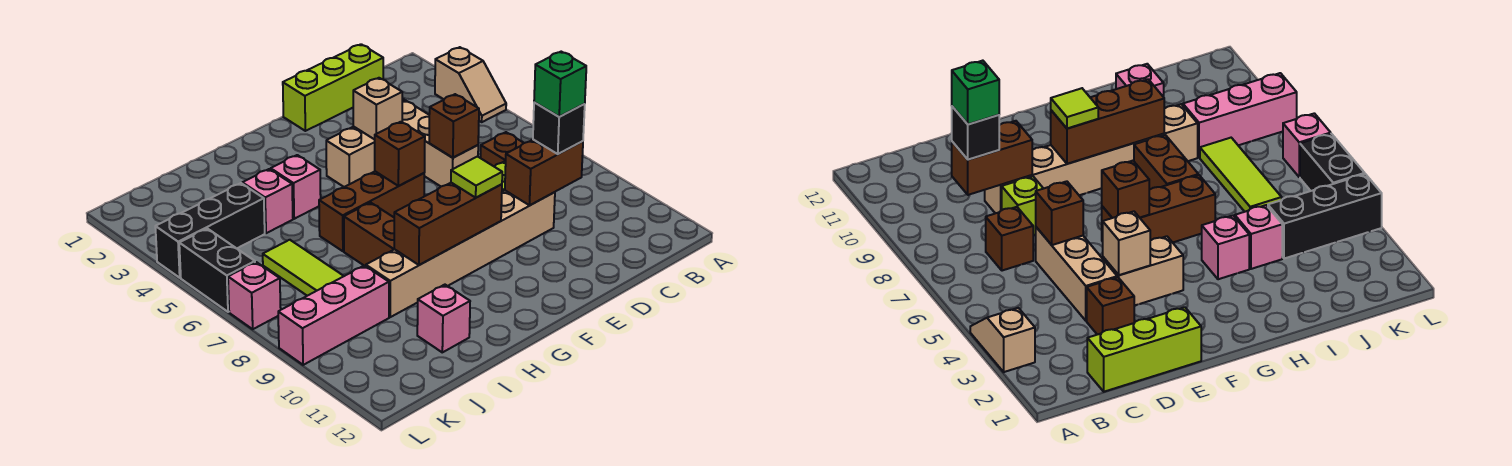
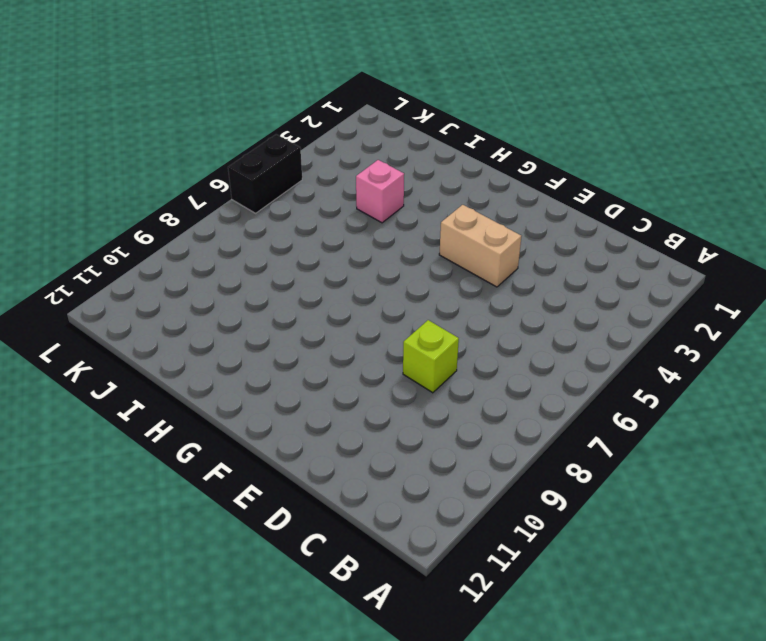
none -> tan slope A3:A4 level 1 top 3
none -> lime brick C1:E1 level 1
none -> brown brick C7 level 1

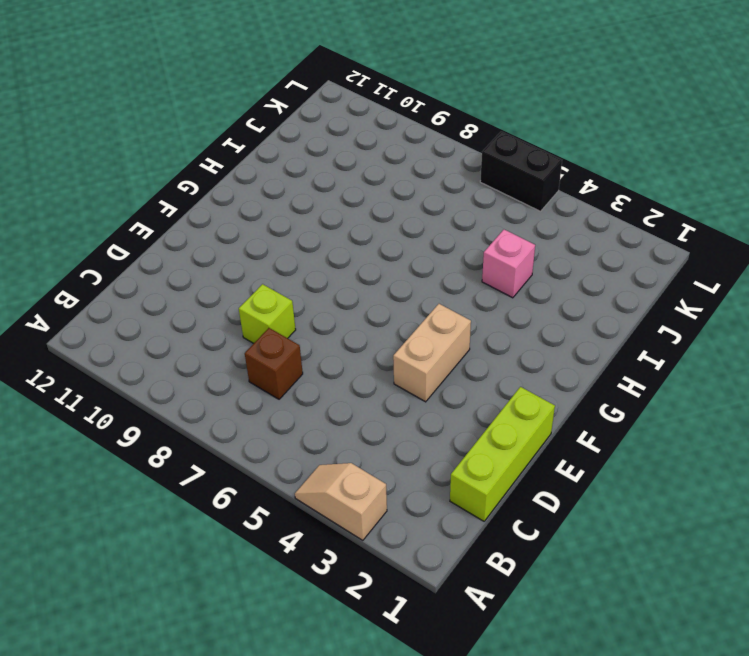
none -> brown brick D3 level 1
none -> tan brick D4:D6 level 1
none -> tan brick D9:I9 level 1

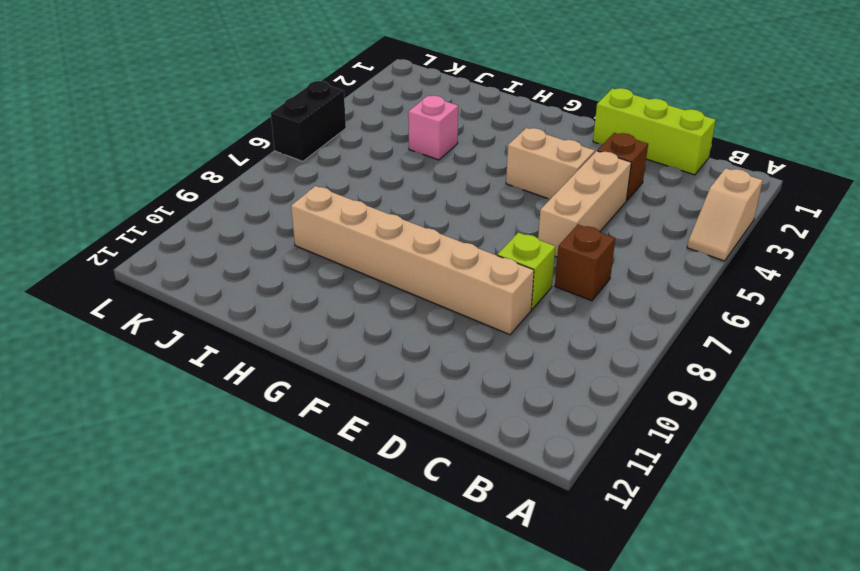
none -> brown brick F6:H6 level 1
none -> pink brick H4 level 1
none -> brown brick H7:H8 level 1

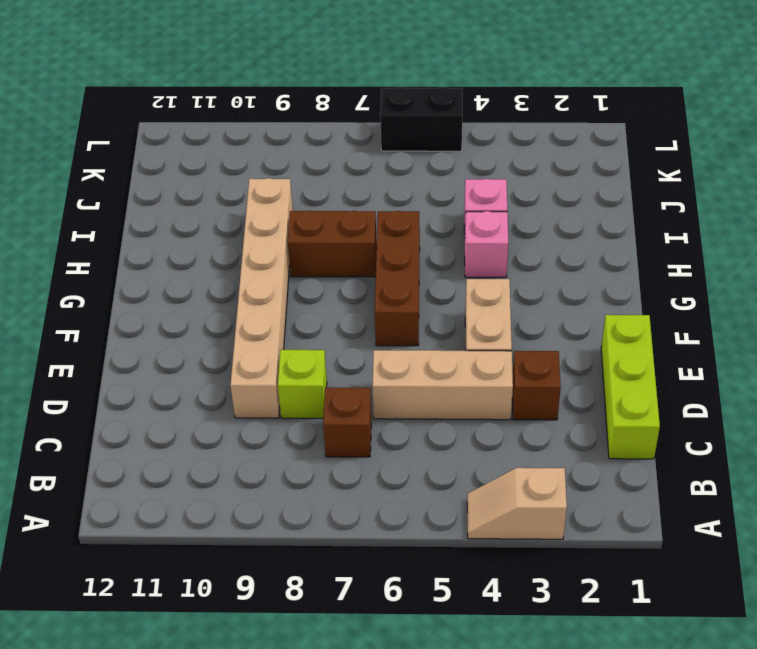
none -> pink brick I11 level 1
none -> black brick J4:L4 level 1
none -> lime tile J6:J8 level 1

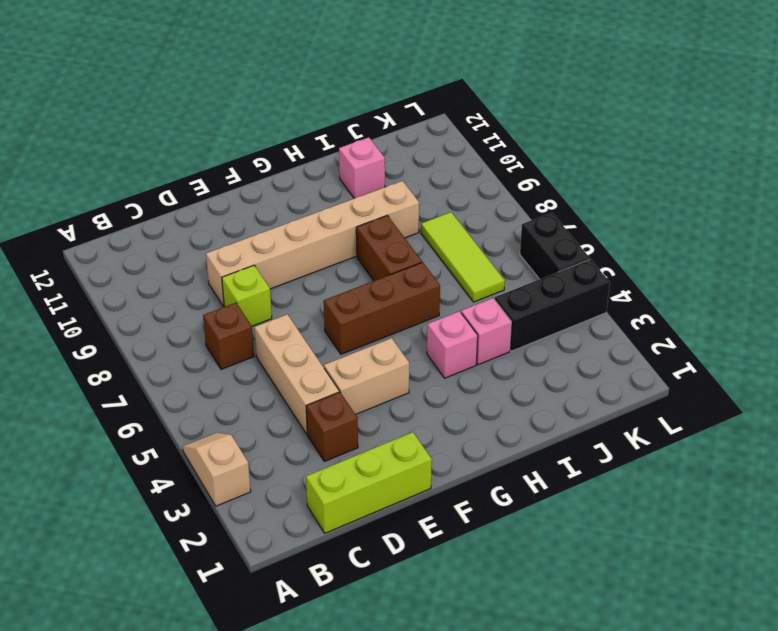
none -> pink brick J9:L9 level 1
none -> pink brick L7 level 1
none -> brown brick C9:D9 level 2

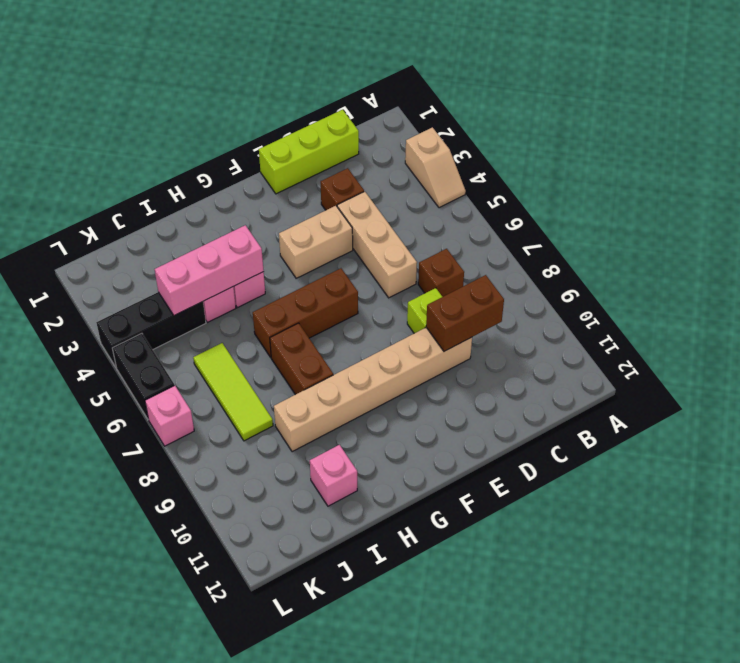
pink brick H4:J4 level 2 -> pink brick J9:L9 level 1
none -> brown brick D6 level 2
none -> tan brick E4 level 2
none -> brown brick F6 level 2

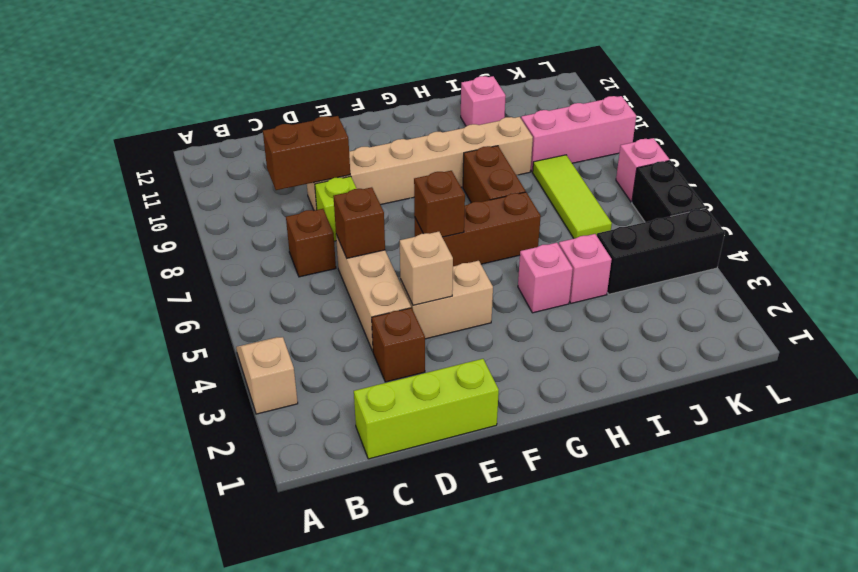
none -> brown brick F9:H9 level 2
none -> black brick C9 level 3
none -> lime tile F9 level 3

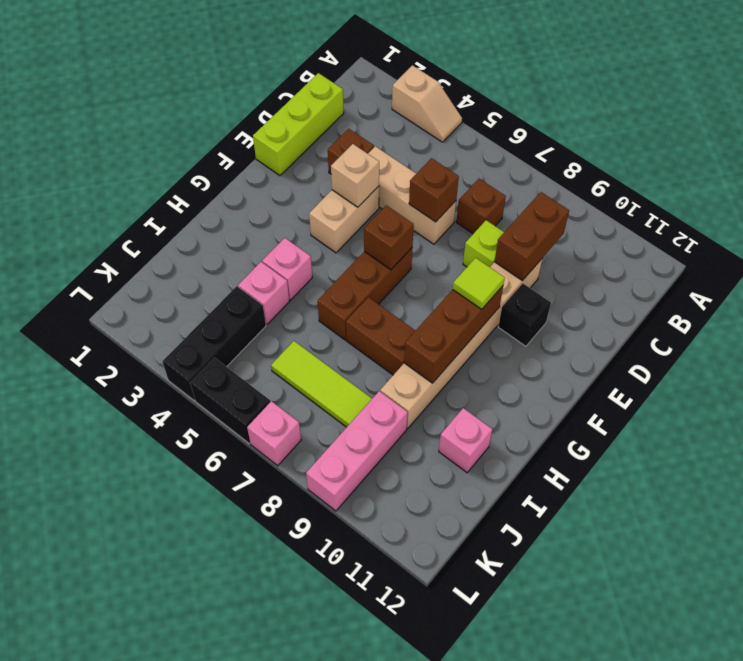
black brick E10 level 1 -> black brick C9 level 3
none -> green brick C9 level 4

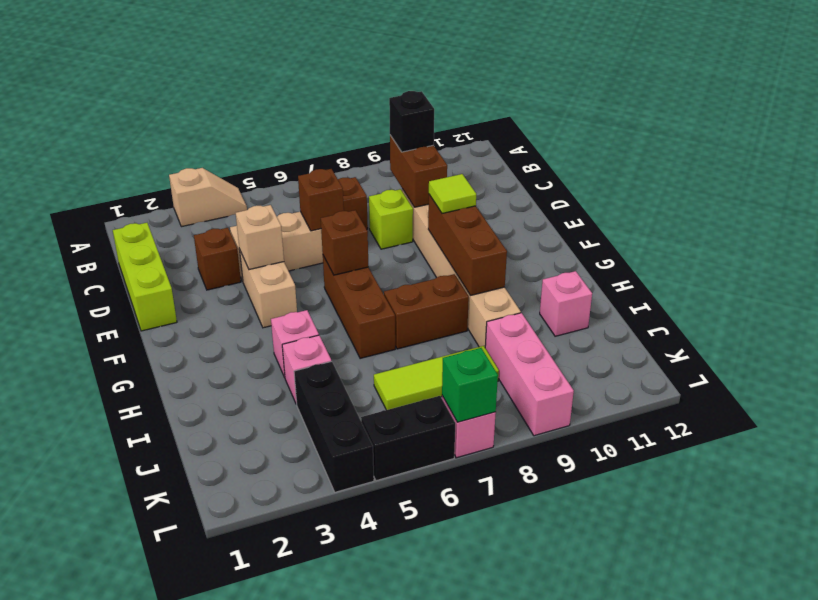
green brick L7 level 2 -> green brick C9 level 4

